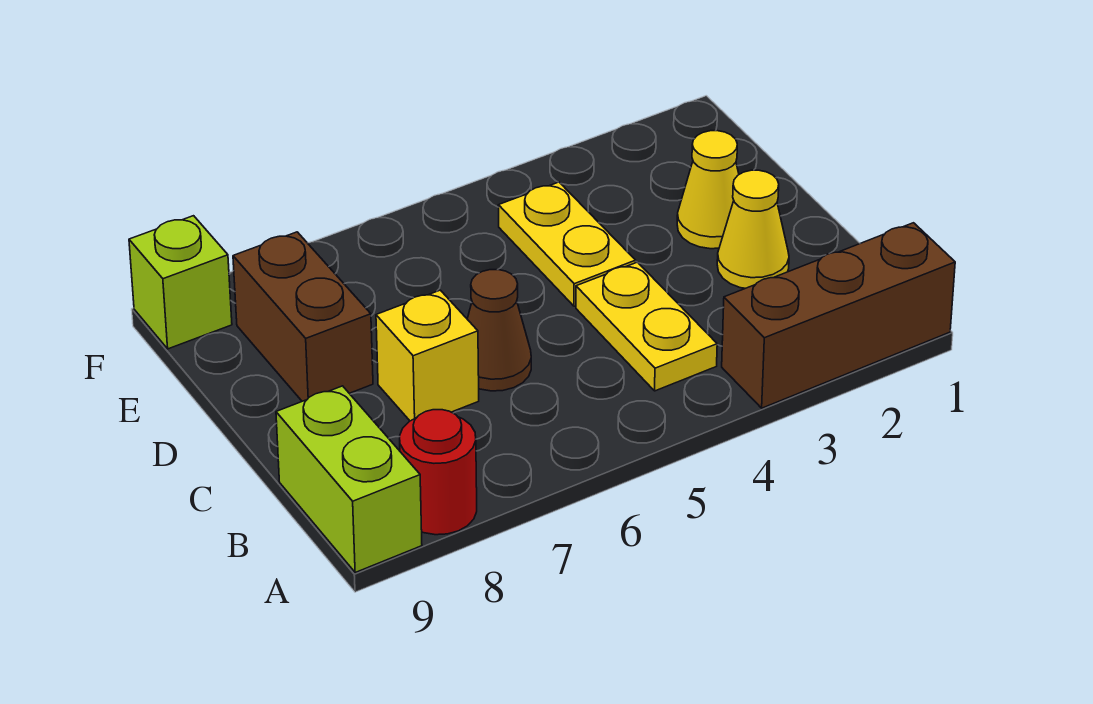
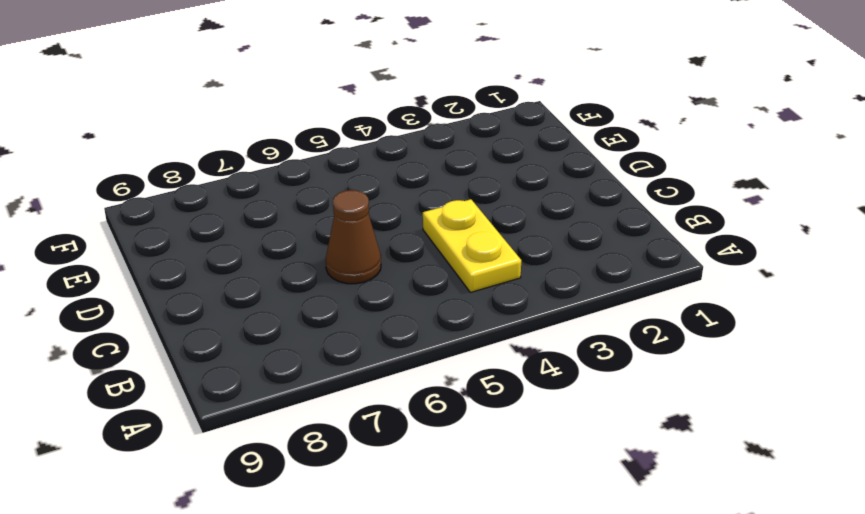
none -> brown brick A1:A3 level 1
none -> red round brick A8 level 1

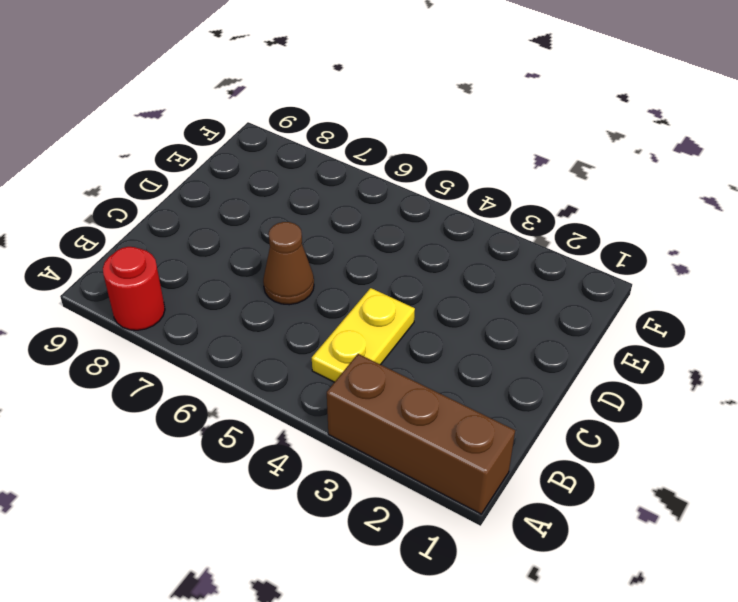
none -> lime brick A9:B9 level 1
none -> yellow cone C2 level 1

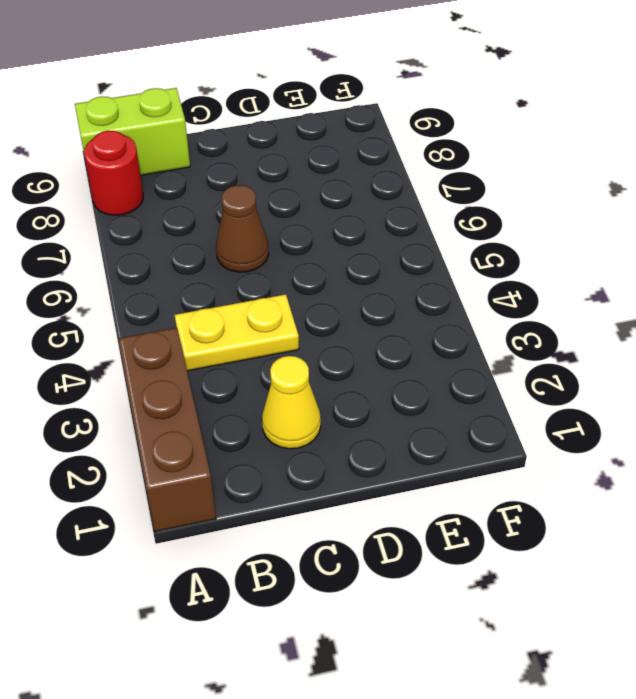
none -> yellow brick C7 level 1
none -> yellow cone D2 level 1

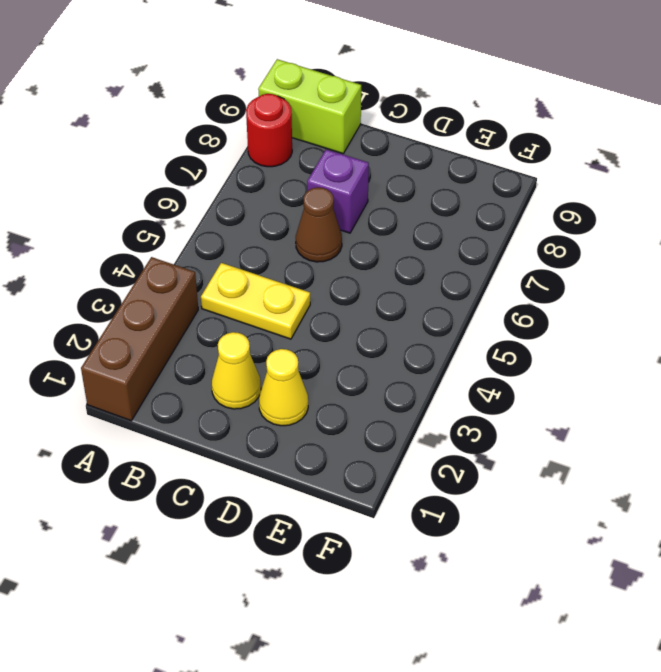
purple brick C7 level 1 -> yellow brick C7 level 1
none -> yellow plate D4:E4 level 1
none -> brown brick D8:E8 level 1

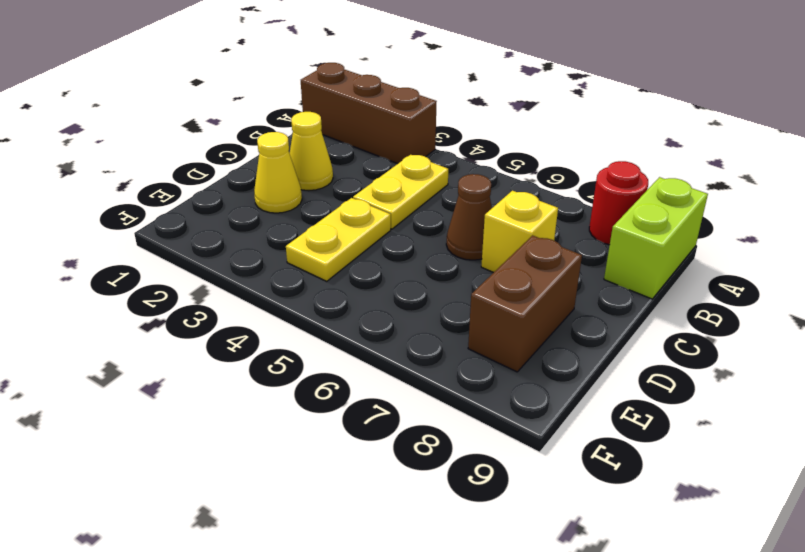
none -> lime brick F9 level 1

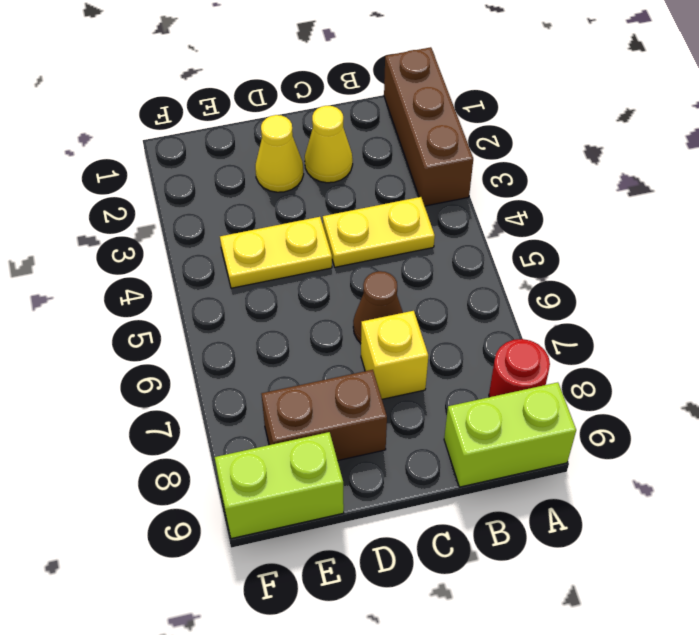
lime brick E9:F9 level 1 -> lime brick F9 level 1

